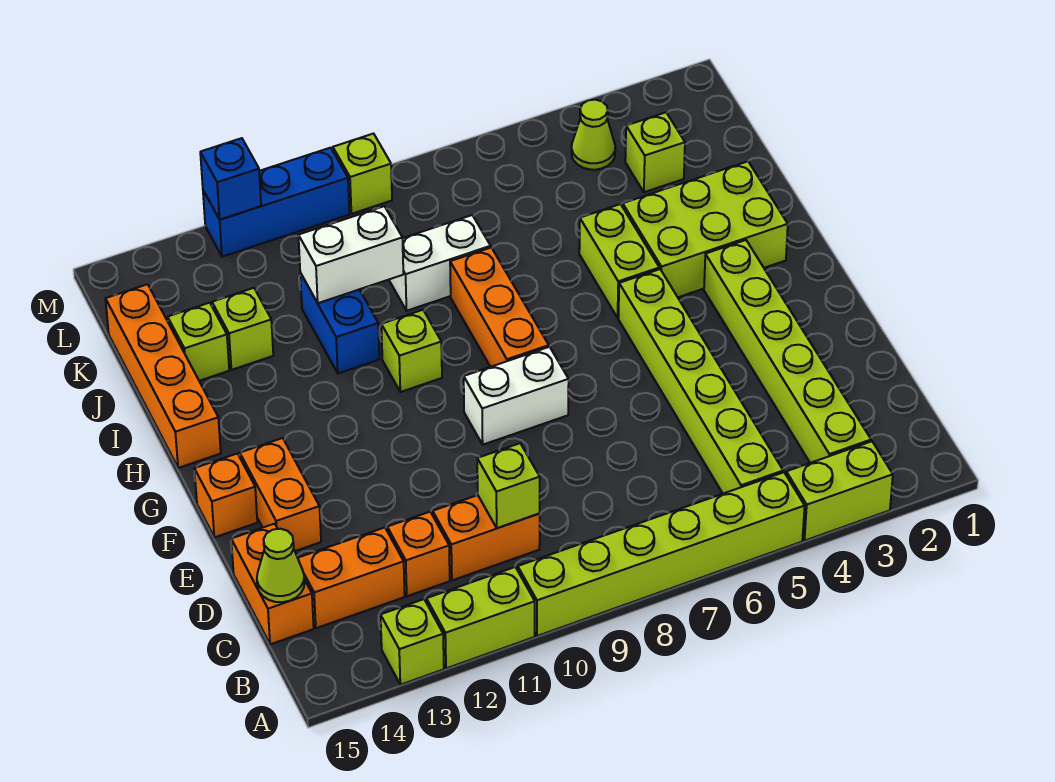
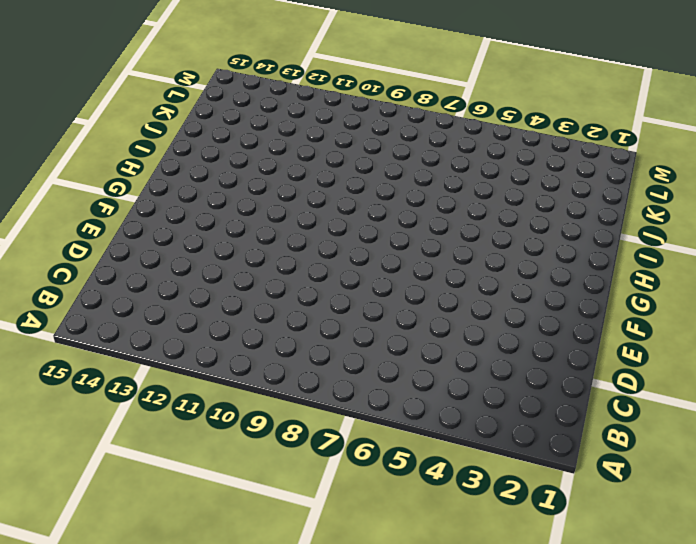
none -> lime brick A3:A4 level 1
none -> lime brick A5:A10 level 1
none -> lime brick A11:A12 level 1
none -> lime brick A13 level 1

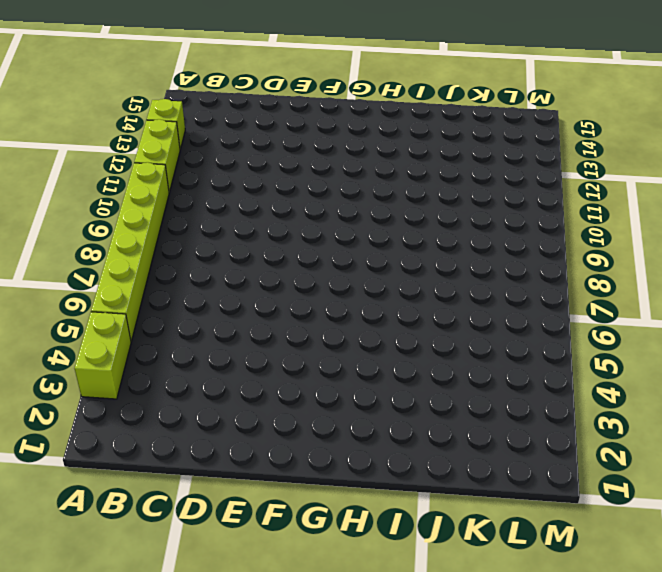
none -> lime brick B3:G3 level 1
none -> lime brick B5:G5 level 1
none -> orange brick C10:C11 level 1
none -> orange brick C12 level 1

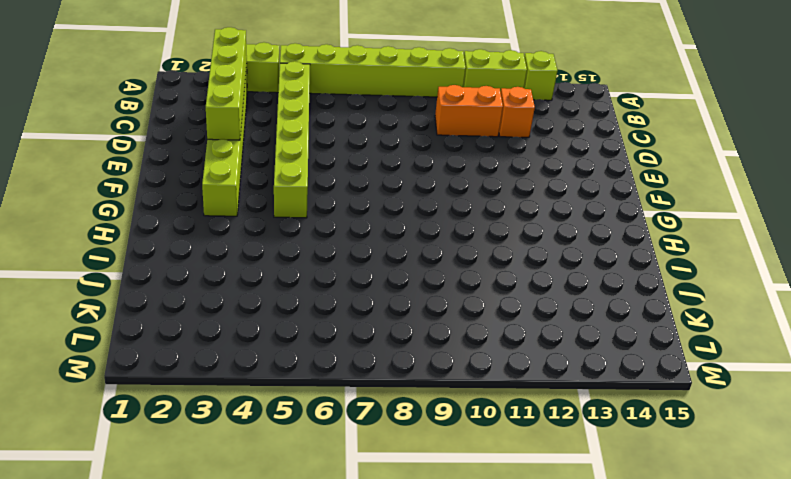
lime brick B3:E3 level 2 -> none
none -> orange brick C13:C14 level 1
none -> orange brick C15:D15 level 1
none -> orange brick E14:F14 level 1
none -> white brick F8:F9 level 1

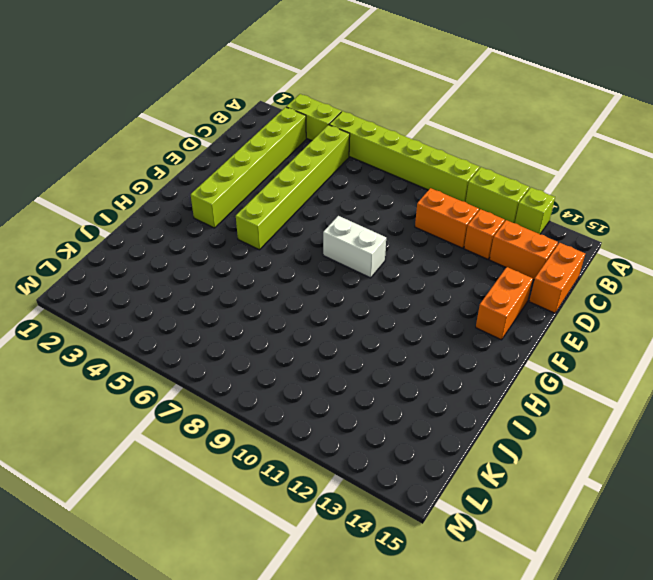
none -> orange brick F15 level 1
none -> orange brick G8:I8 level 1
none -> lime brick H2:I4 level 1
none -> lime brick H5:I5 level 1

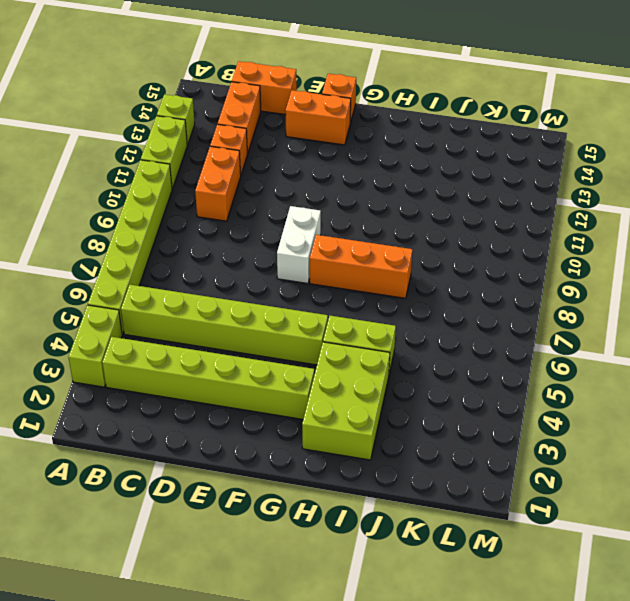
none -> lime brick H10 level 1
none -> orange brick H15:K15 level 1
none -> blue brick I11:J11 level 1
none -> white brick J8:J9 level 1

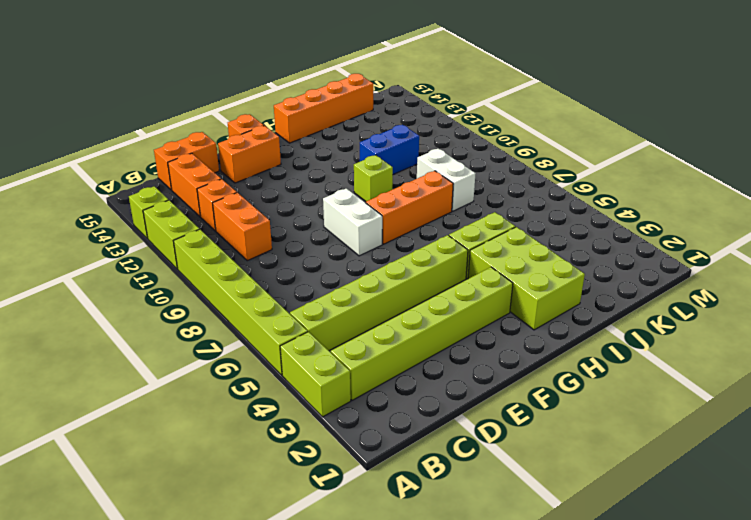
none -> lime brick J13 level 1
none -> lime brick J14 level 1
none -> lime brick K3 level 1
none -> lime cone L4 level 1

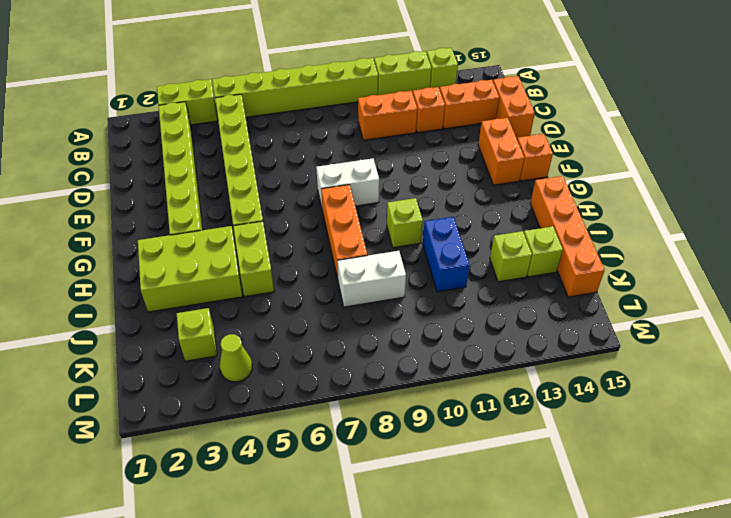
none -> lime brick M9 level 1
none -> blue brick M10:M12 level 1
none -> lime brick C10 level 2
none -> lime cone C15 level 2

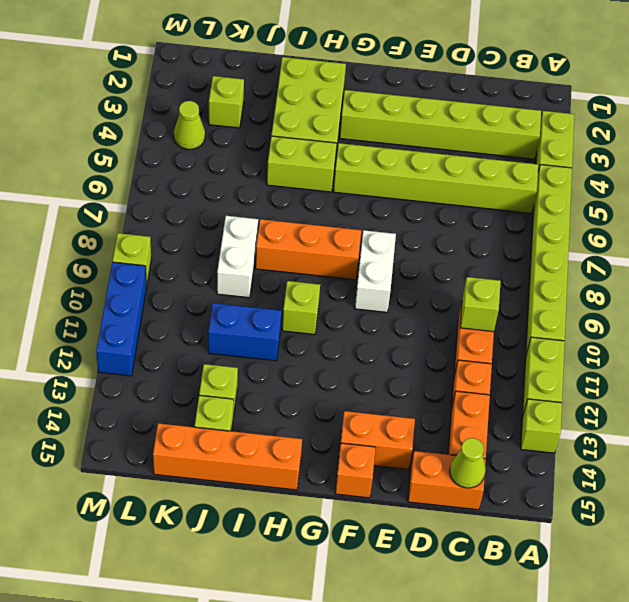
none -> white brick J10:J11 level 2
none -> blue brick M12 level 2

